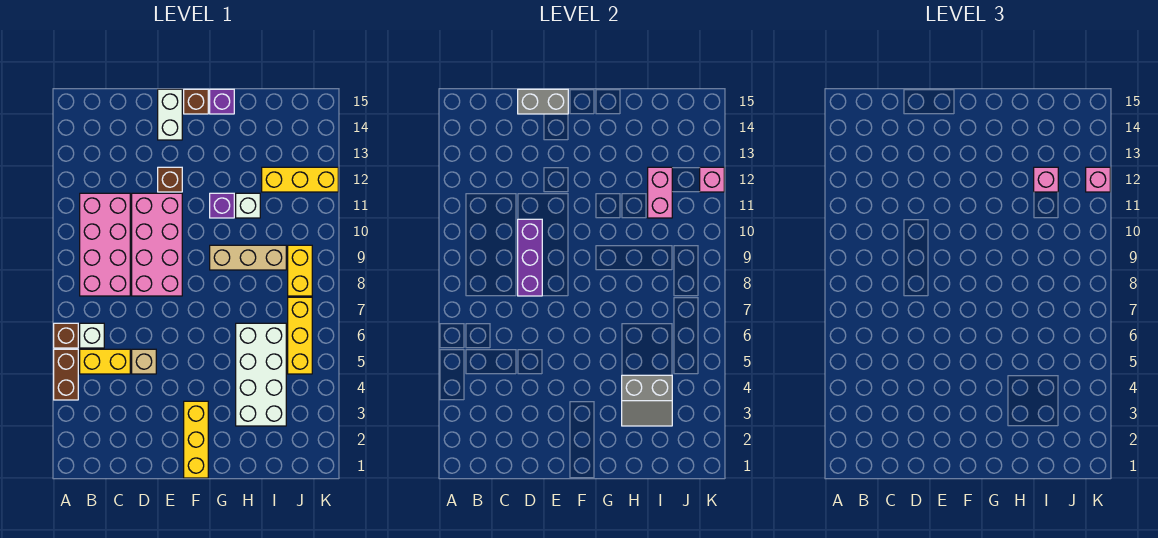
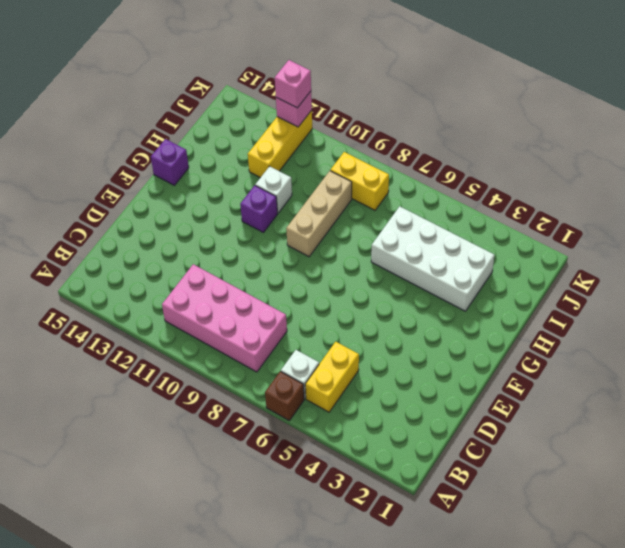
none -> brown brick A4:A5 level 1
none -> tan brick D5 level 1
none -> pink brick D8:E11 level 1

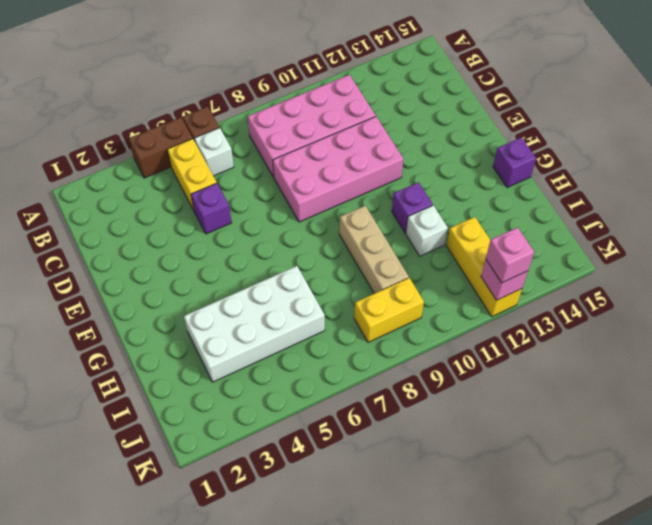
purple brick D5 level 1 -> tan brick D5 level 1
none -> brown brick E12 level 1
none -> white brick E14:E15 level 1
none -> yellow brick F1:F3 level 1

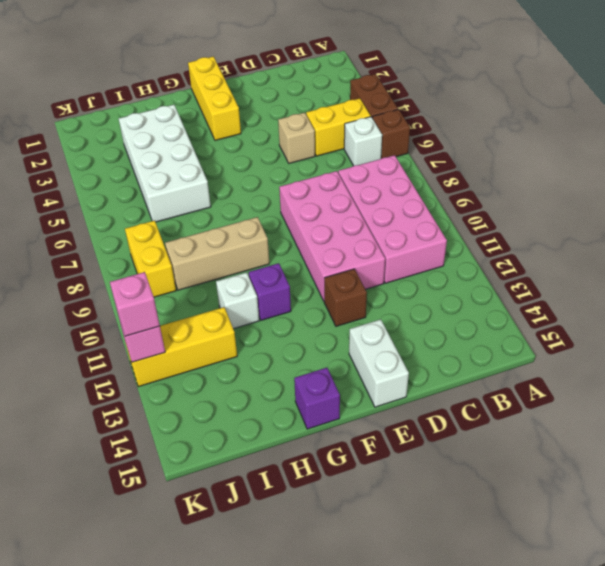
none -> brown brick F15 level 1
none -> yellow brick J5:J7 level 1
none -> purple brick D8:D10 level 2

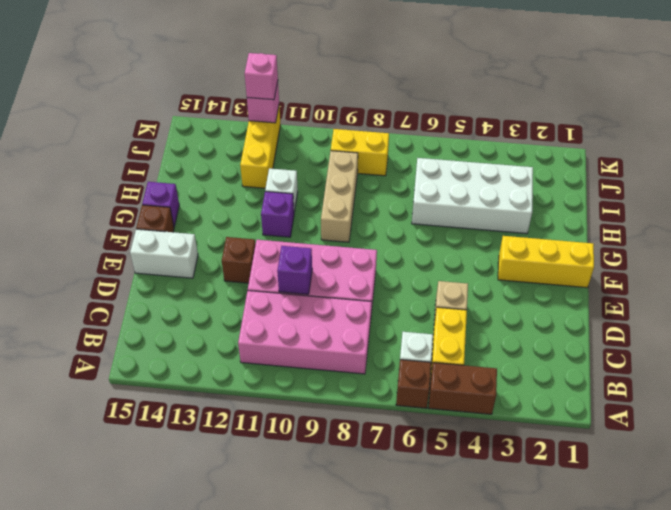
purple brick D10 level 2 -> purple brick D8:D10 level 2
none -> yellow brick J5:J7 level 1
none -> grey brick D15:E15 level 2
none -> grey slope H3:I4 level 2 top 4

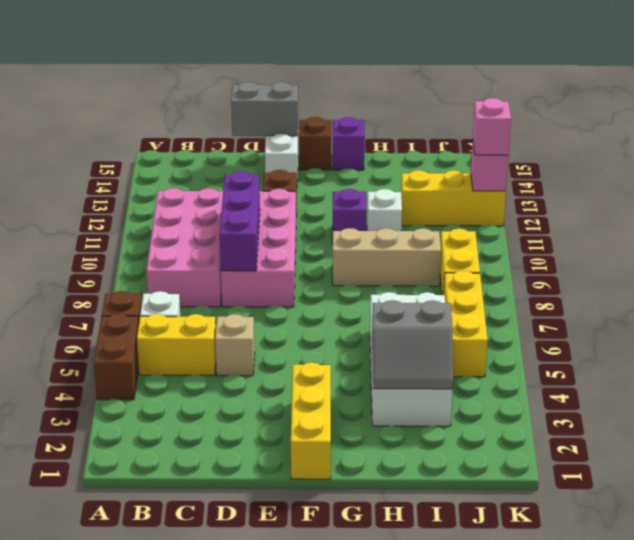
none -> pink brick I11:I12 level 2
none -> pink brick I12 level 3

